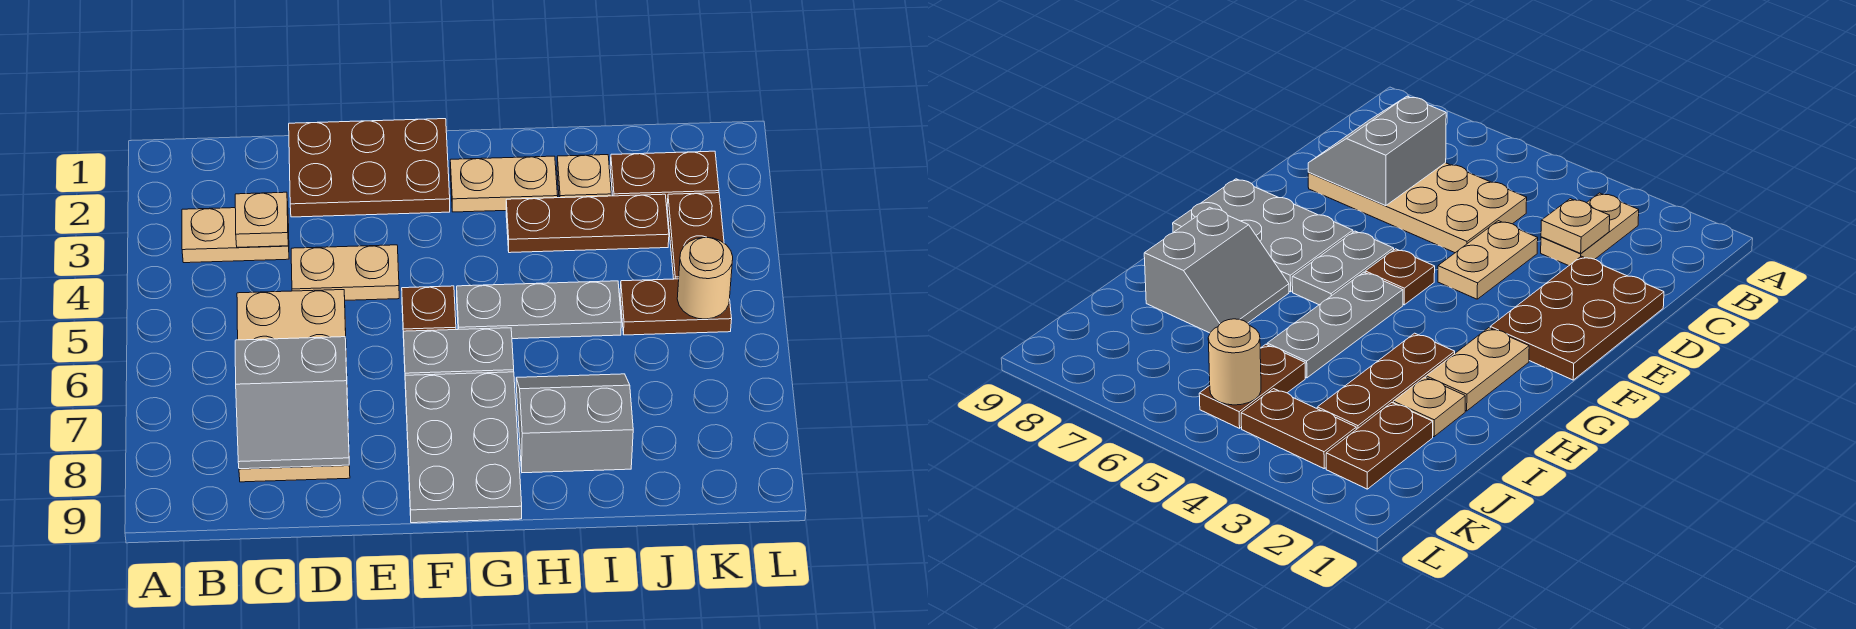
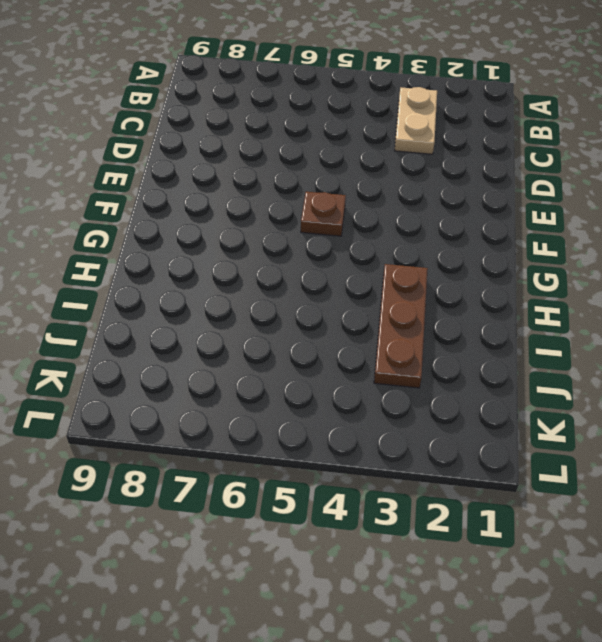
none -> tan plate C5:D8 level 1
none -> brown plate D1:F2 level 1
none -> tan plate D4:E4 level 1

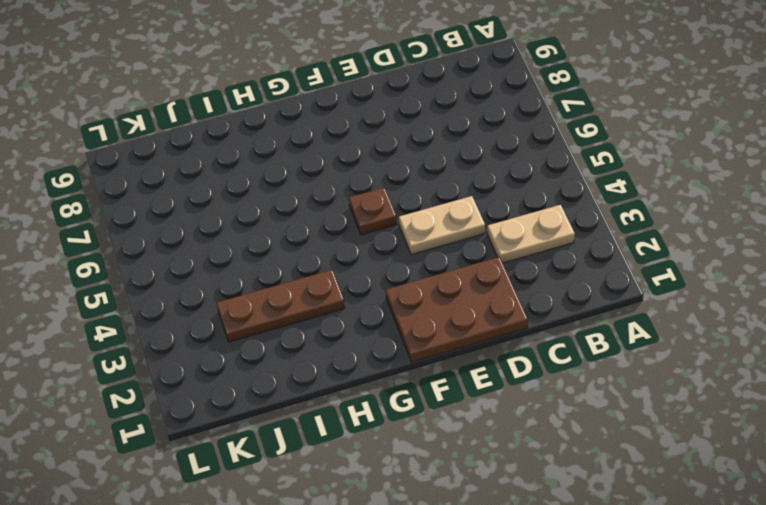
none -> tan plate C5:D8 level 1
none -> grey plate F6:G6 level 1
none -> grey plate F7:G9 level 1

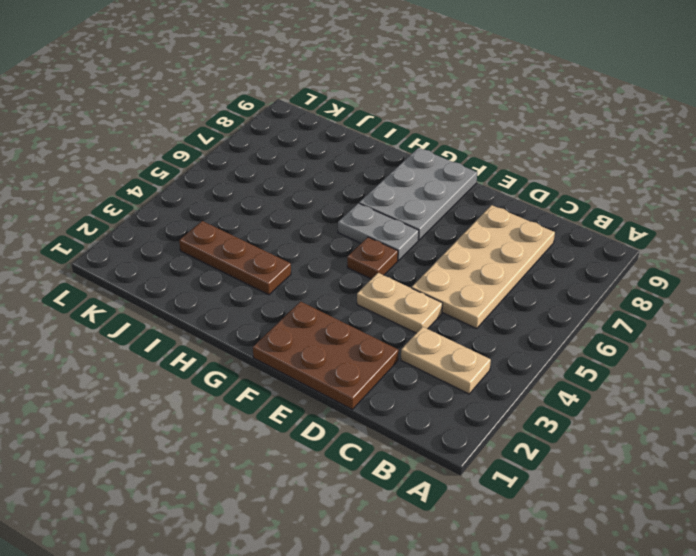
none -> tan plate G2:H2 level 1
none -> grey plate G5:I5 level 1
none -> grey slope H7:I8 level 1 top 8

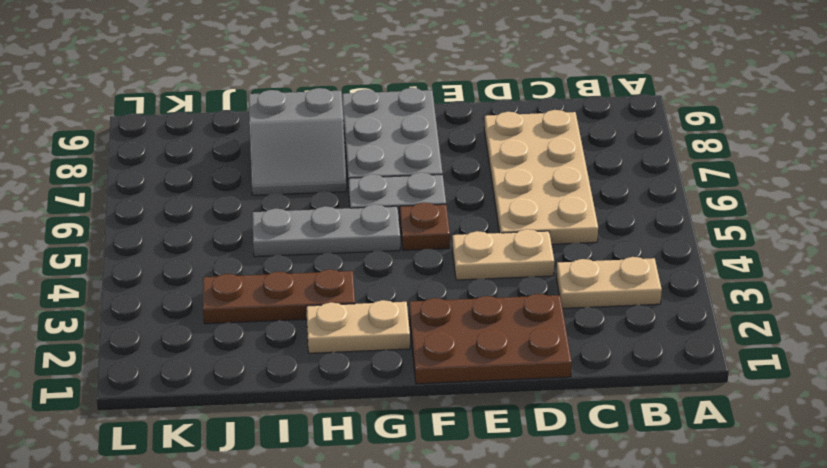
none -> tan plate I2 level 1
none -> brown plate J2:K2 level 1
none -> brown plate J5:K5 level 1

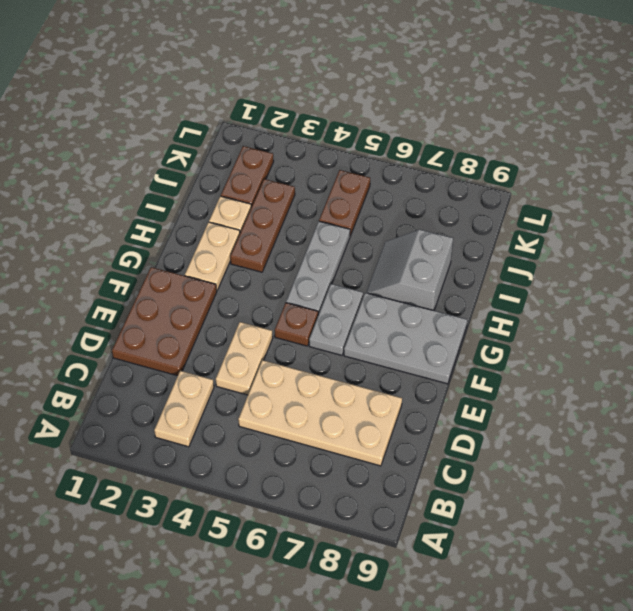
none -> brown plate K3:K4 level 1
none -> tan plate C3 level 2
none -> grey slope C7:D8 level 2 top 7

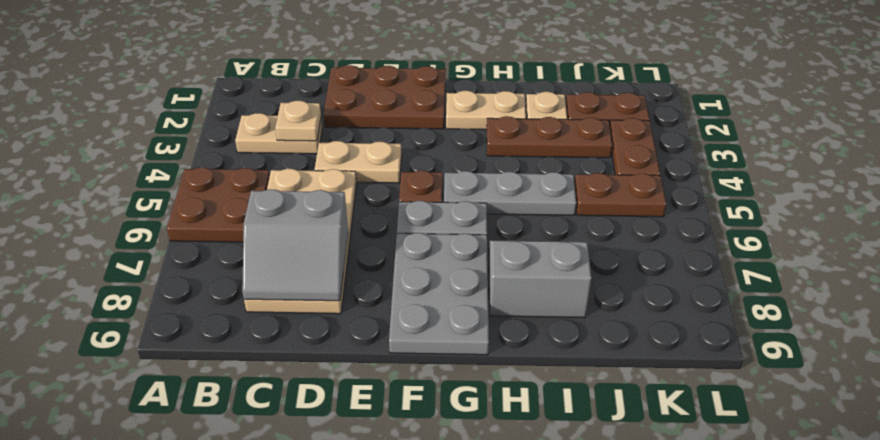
brown plate A5:B6 level 1 -> none
none -> tan round brick K5 level 2

